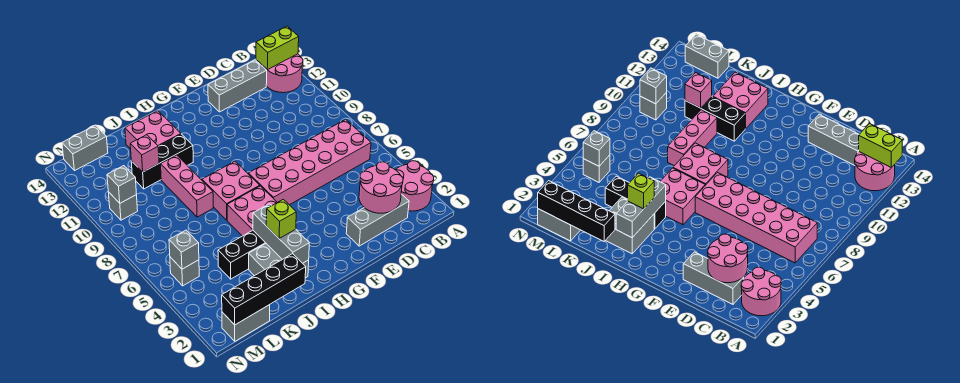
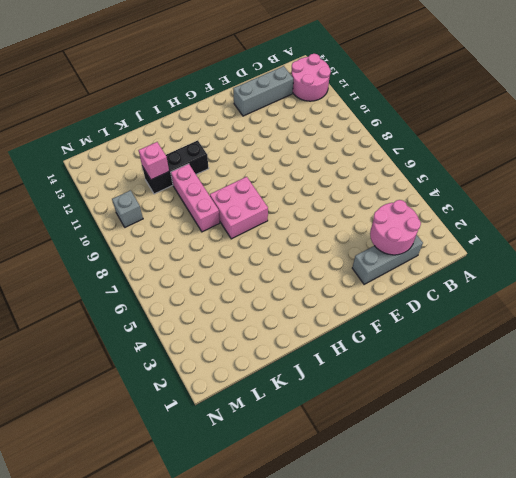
none -> pink round brick A2:B3 level 1
none -> pink brick B6:G7 level 1
none -> pink brick H5:I6 level 1

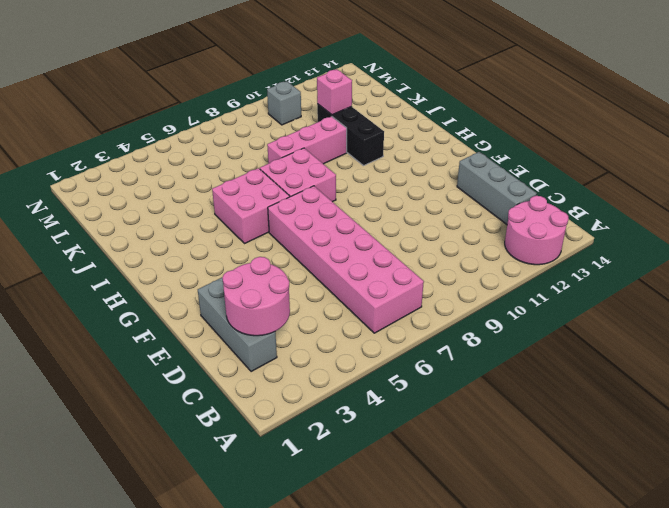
none -> pink round brick A2:B3 level 1
none -> grey brick I2:J3 level 1
none -> black brick I4:K4 level 1

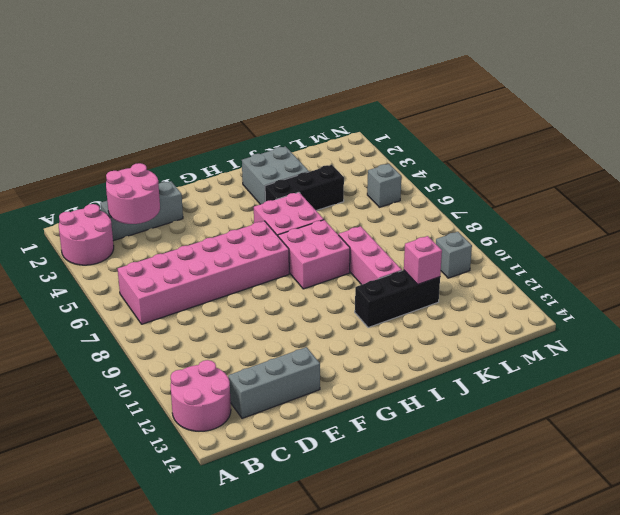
none -> pink brick I12:J13 level 1
none -> grey brick L1:M1 level 1
none -> grey brick L14:M14 level 1

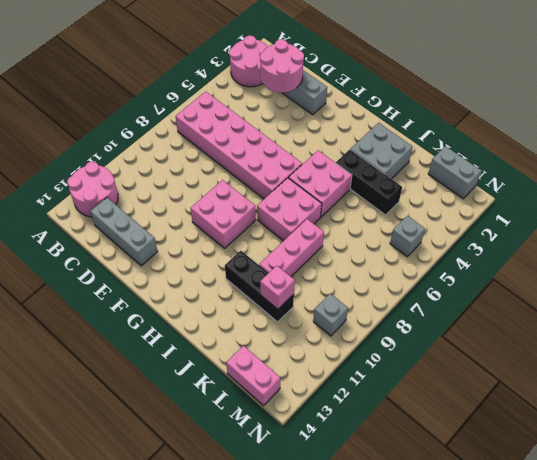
pink brick F9:G10 level 1 -> pink brick I12:J13 level 1
pink brick L14:M14 level 1 -> grey brick L14:M14 level 1
none -> lime brick A13:B13 level 2
none -> grey brick I2:I4 level 2
none -> black brick J1:M1 level 2

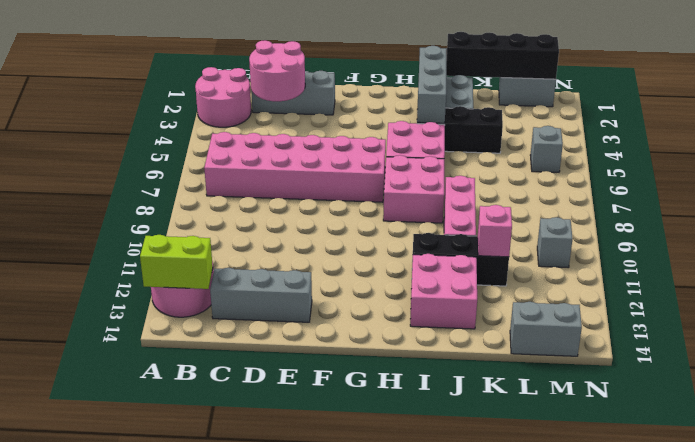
none -> grey brick M5 level 2
none -> grey brick M10 level 2
none -> lime brick I3 level 3

